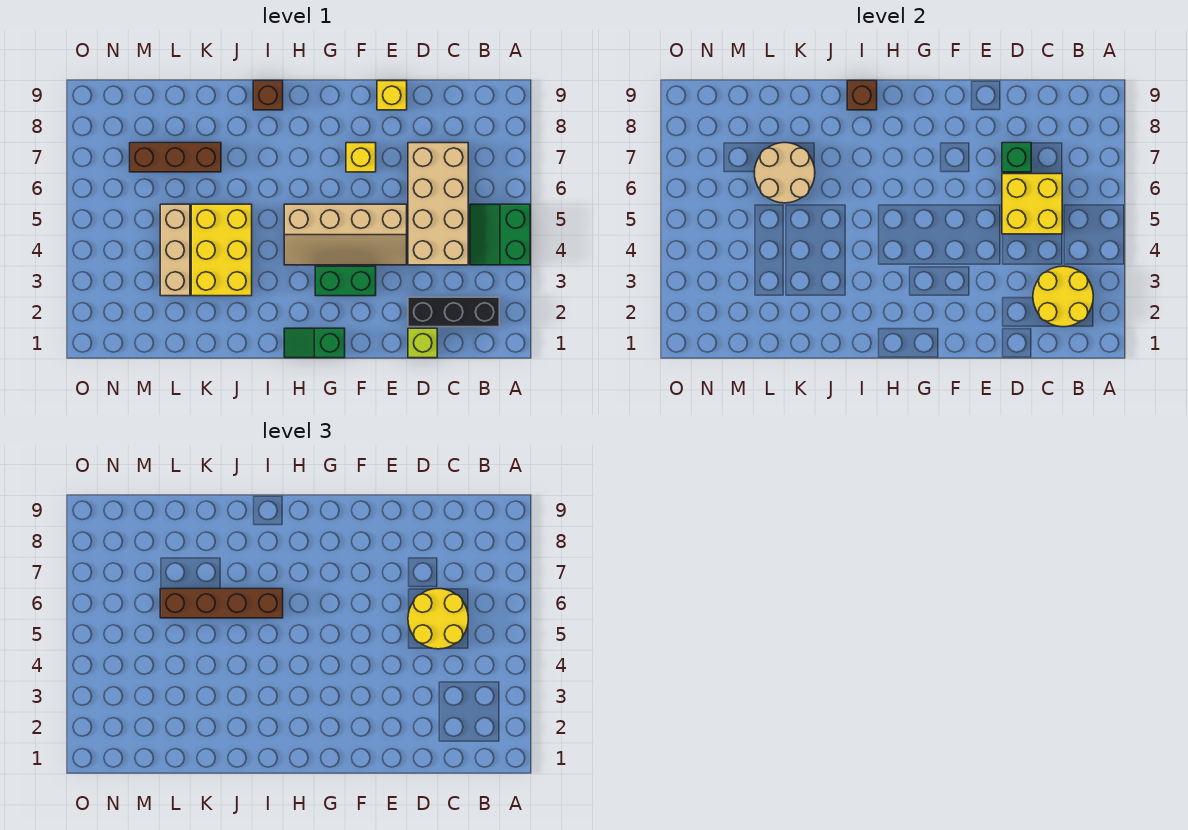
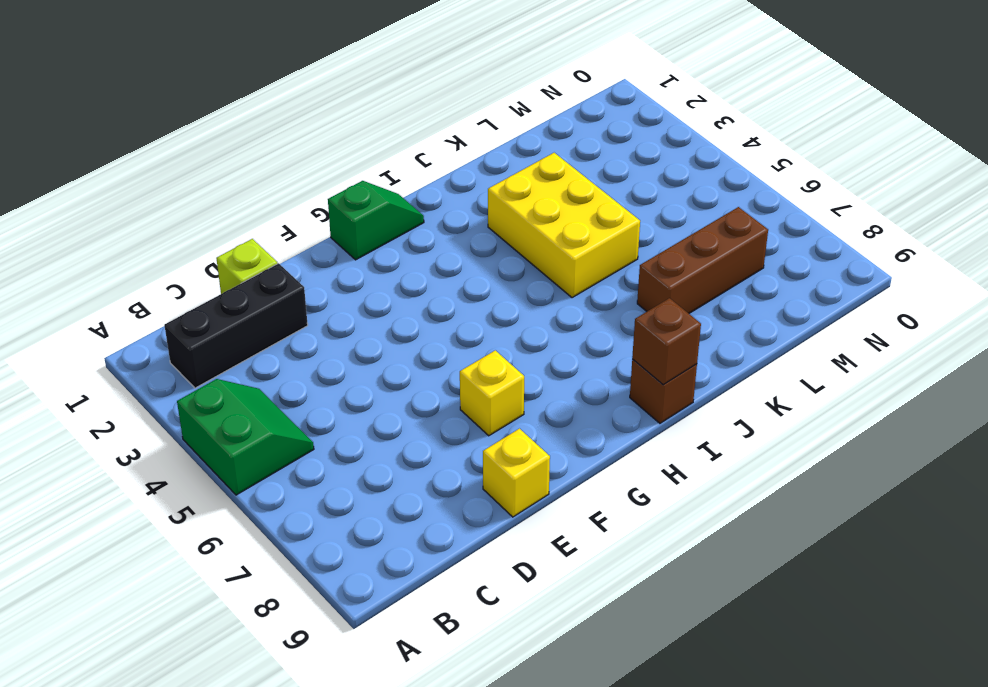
none -> tan brick C4:D7 level 1
none -> tan slope E4:H5 level 1 top 5
none -> green brick F3:G3 level 1

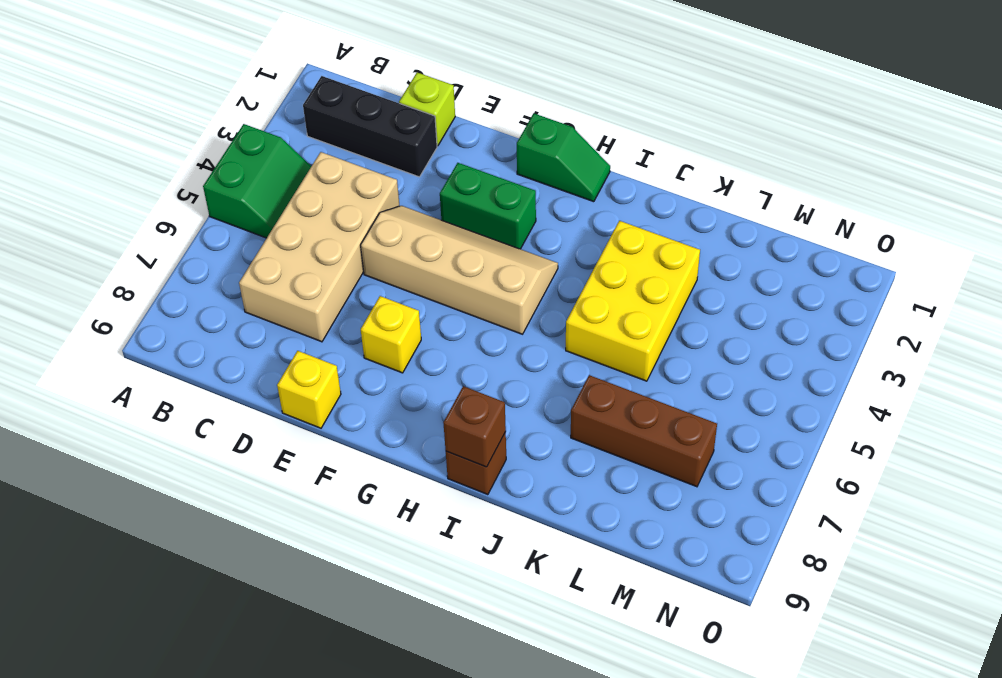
none -> tan brick L3:L5 level 1
none -> yellow round brick B2:C3 level 2
none -> yellow brick C5:D6 level 2

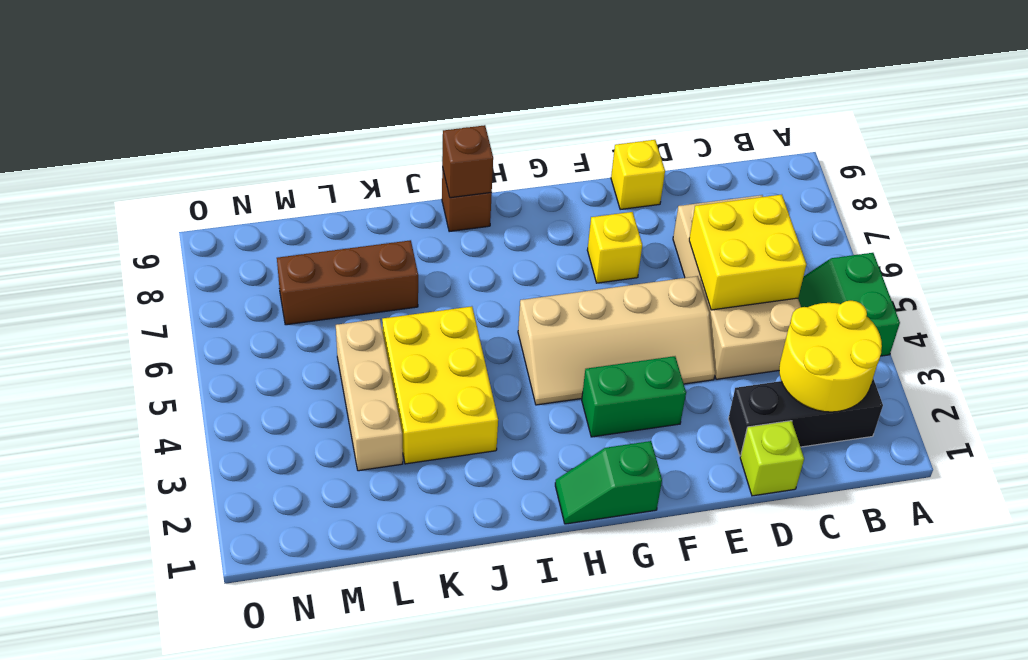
none -> green brick D7 level 2
none -> tan round brick K6:L7 level 2
none -> yellow round brick C5:D6 level 3

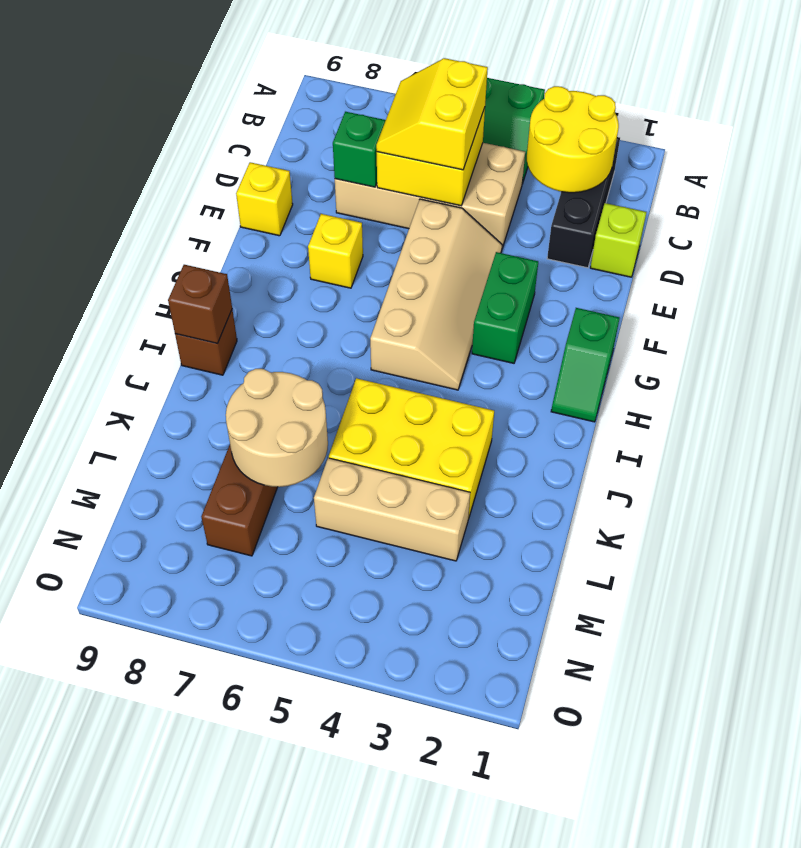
yellow slope C5:D6 level 3 top 5 -> yellow round brick C5:D6 level 3
none -> brown brick I6:L6 level 3

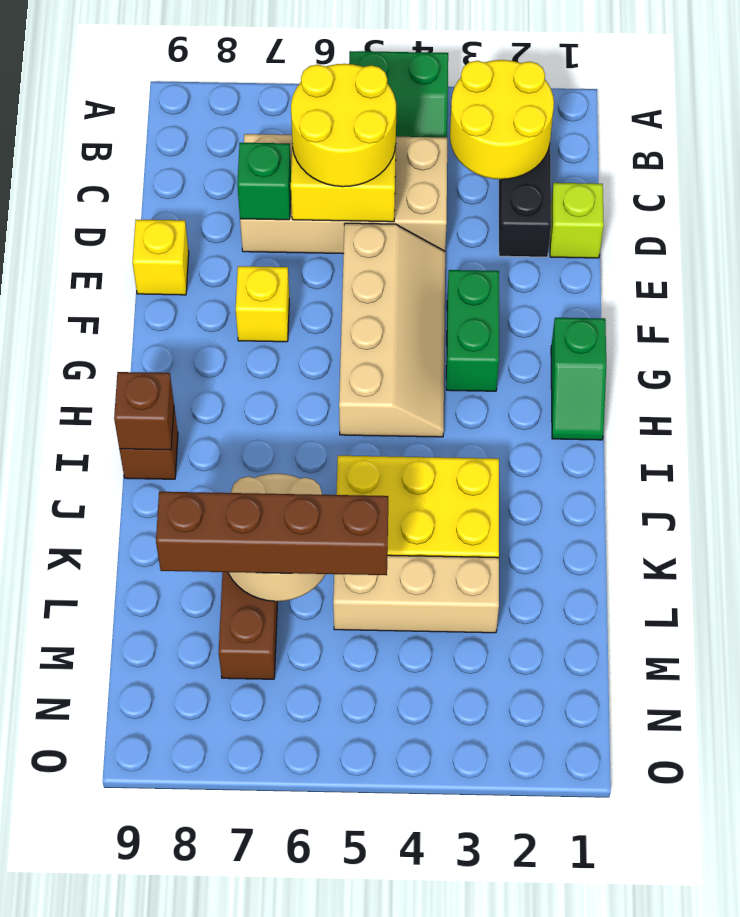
brown brick L5:L8 level 3 -> brown brick I6:L6 level 3

